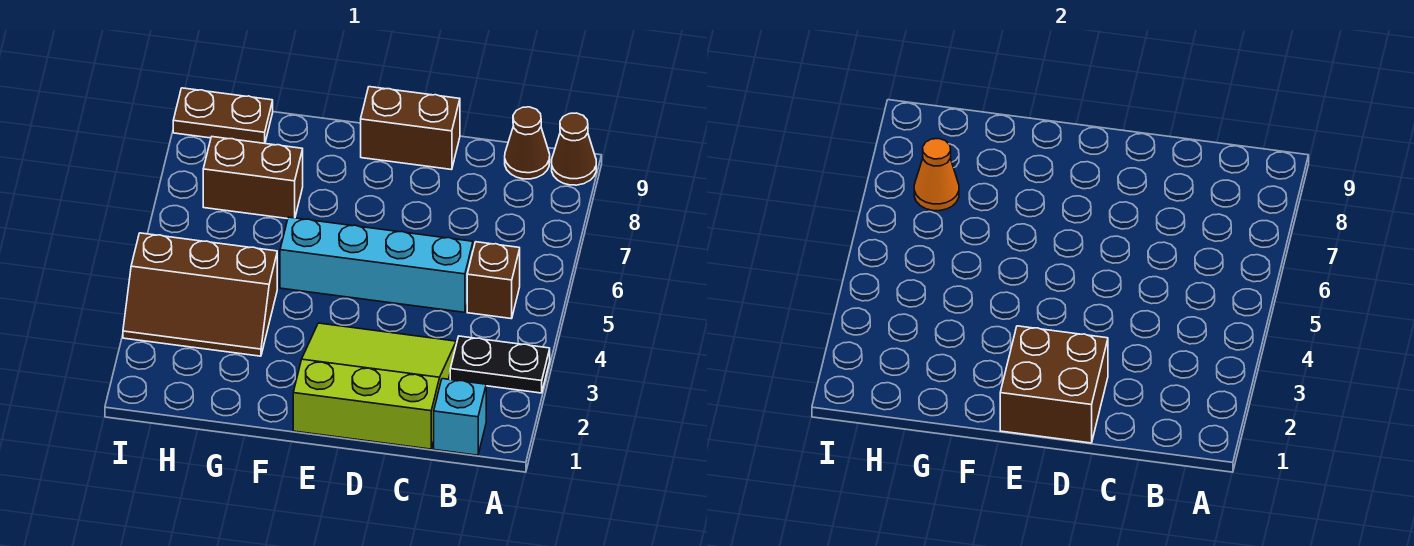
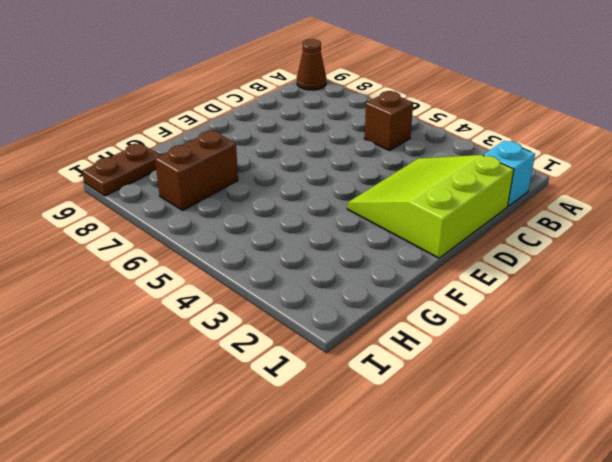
none -> black plate A3:B3 level 1
none -> brown cone B9 level 1
none -> cyan brick C5:F5 level 1

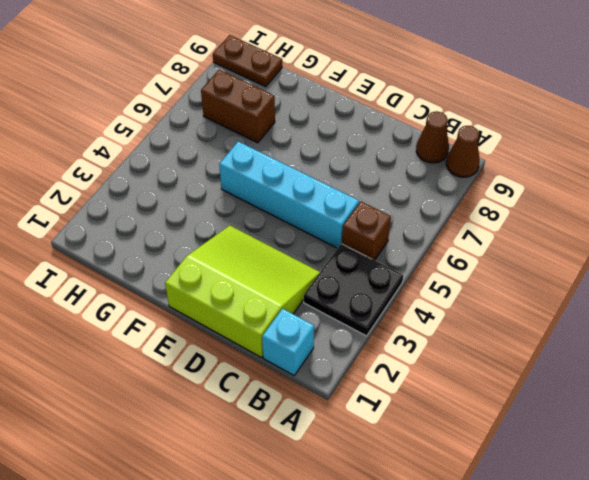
black plate A3:B4 level 1 -> black plate A3:B3 level 1
none -> brown brick D9:E9 level 1
none -> brown slope G3:I4 level 1 top 4
none -> brown brick D1:E2 level 2

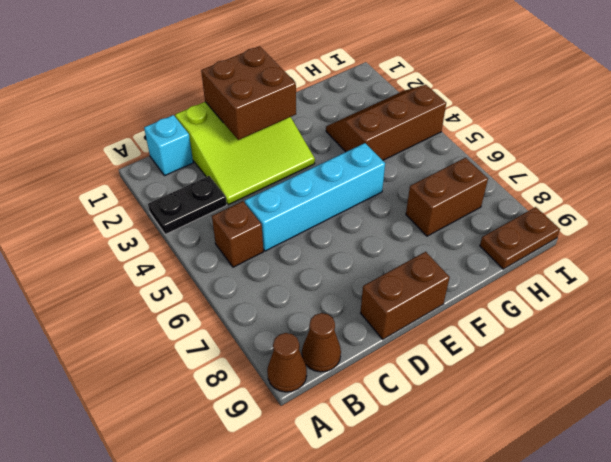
none -> orange cone H7 level 2

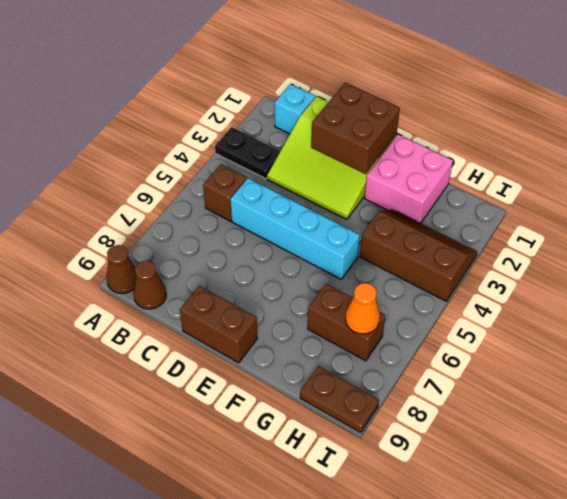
pink brick F1:G2 level 1 -> none

